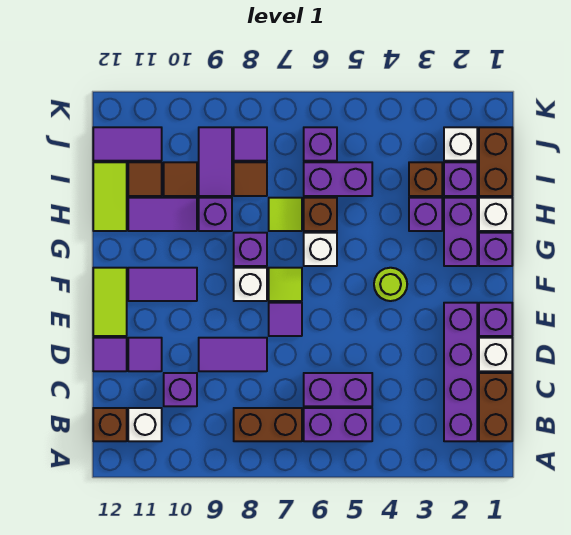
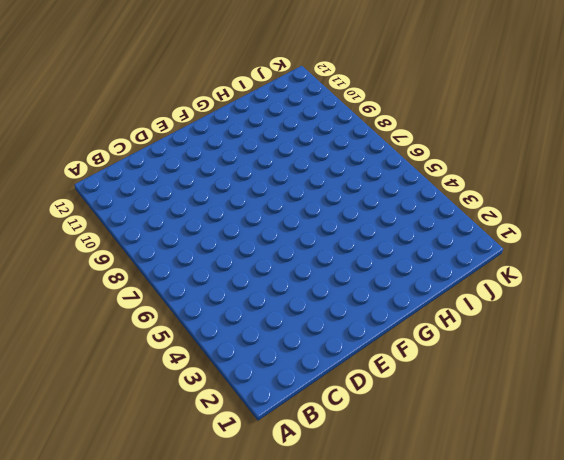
none -> brown brick B1:C1 level 1
none -> purple brick B2:E2 level 1
none -> purple brick B5:B6 level 1
none -> brown brick B7:B8 level 1

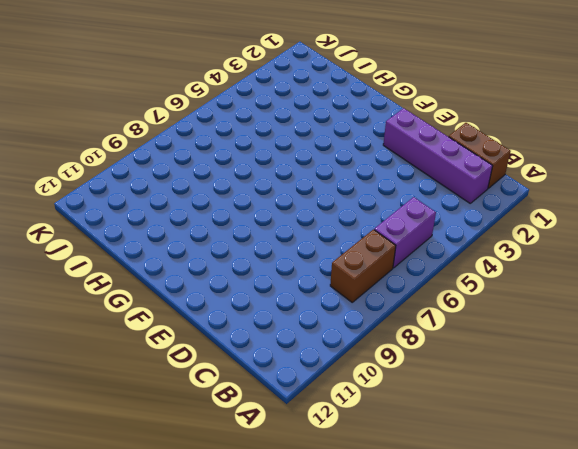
none -> white brick B11 level 1
none -> brown brick B12 level 1
none -> purple brick C5:C6 level 1
none -> purple brick C10 level 1

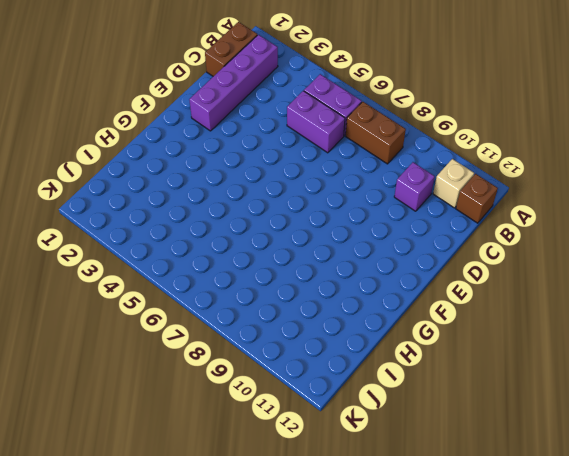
tan brick B11 level 1 -> white brick B11 level 1
none -> white brick D1 level 1
none -> purple tile D8:D9 level 1
none -> purple tile D11 level 1
none -> purple tile D12 level 1

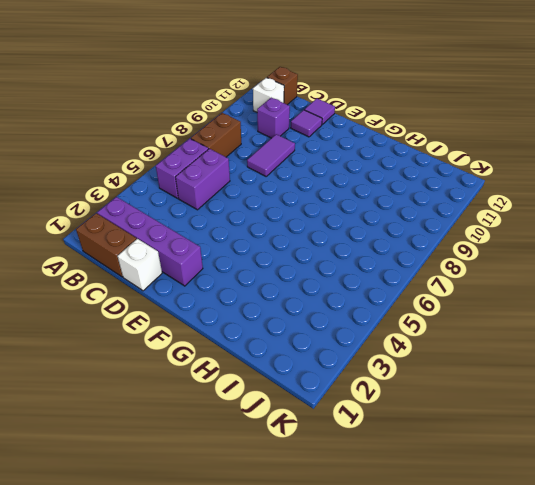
none -> purple brick E1 level 1
none -> purple tile E7 level 1
none -> lime tile E12:F12 level 1
none -> lime round brick F4 level 1

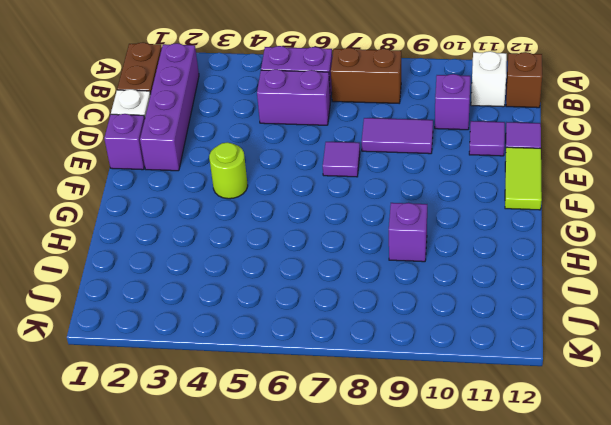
none -> lime tile F7 level 1
none -> white brick F8 level 1
none -> purple tile F10:F11 level 1
none -> purple brick G1 level 1

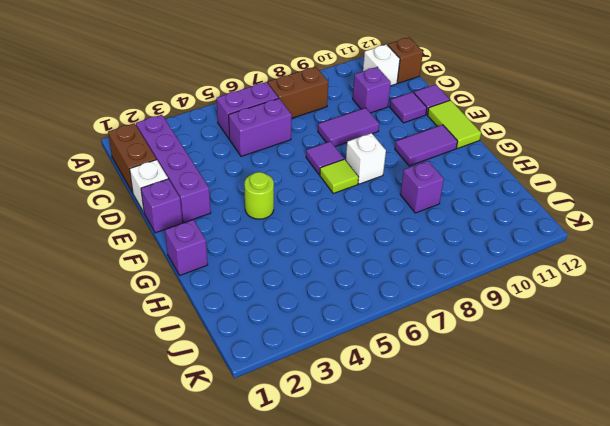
none -> purple brick G2:H2 level 1
none -> white brick G6 level 1
none -> purple brick G8 level 1
none -> white brick H1 level 1

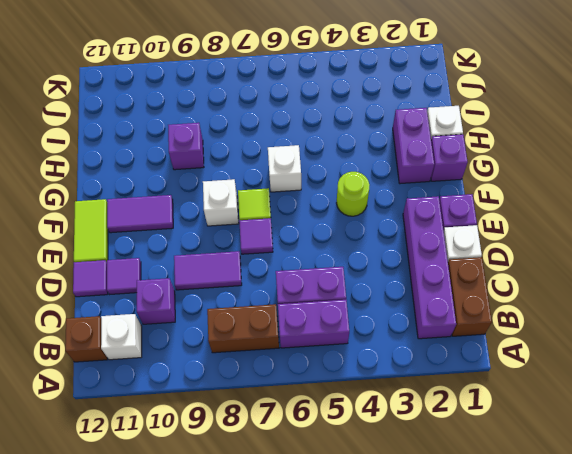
none -> purple brick G8 level 1
none -> purple brick H3 level 1
none -> brown brick H6 level 1
none -> lime tile H7 level 1

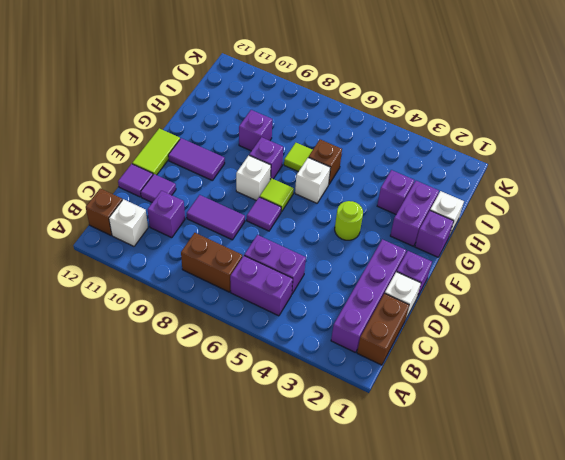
none -> purple tile H10:H11 level 1
none -> lime tile H12:I12 level 1
none -> brown brick I1:J1 level 1
none -> purple brick I2 level 1

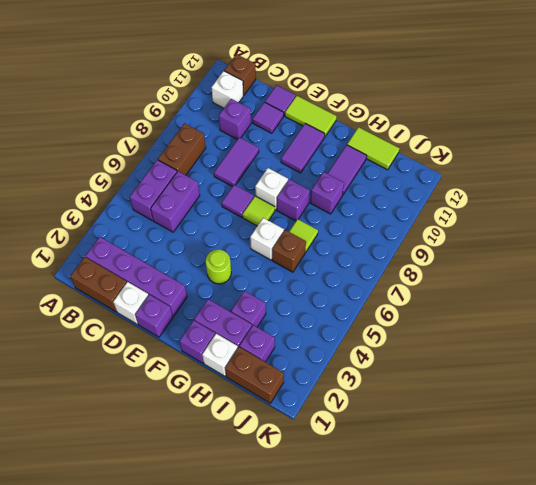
none -> brown brick I3 level 1
none -> purple brick I5:I6 level 1
none -> brown tile I8 level 1
none -> purple tile I9:J9 level 1

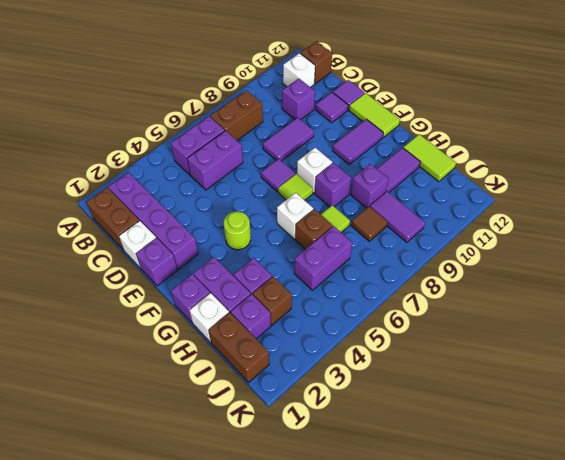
none -> brown tile I10 level 1
none -> brown tile I11 level 1
none -> white brick J2 level 1
none -> purple brick J6 level 1

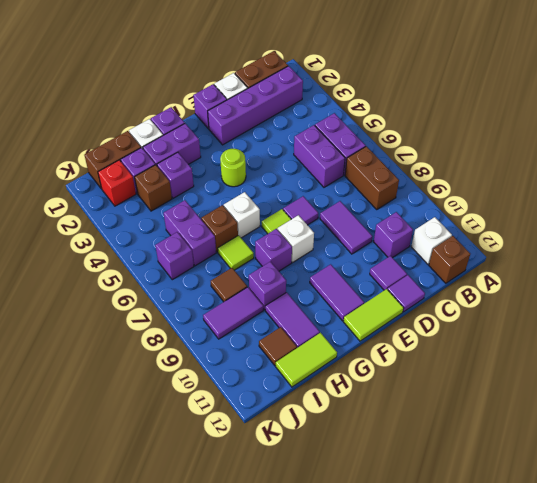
red brick J2 level 1 -> white brick J2 level 1
none -> brown tile I10 level 1
none -> purple tile J8 level 1
none -> purple tile J11:J12 level 1

